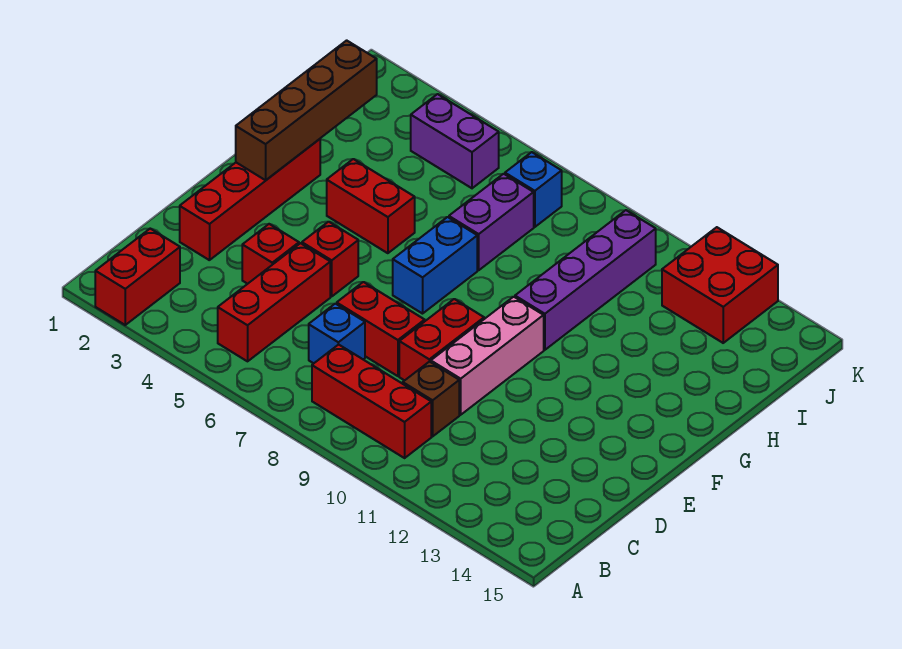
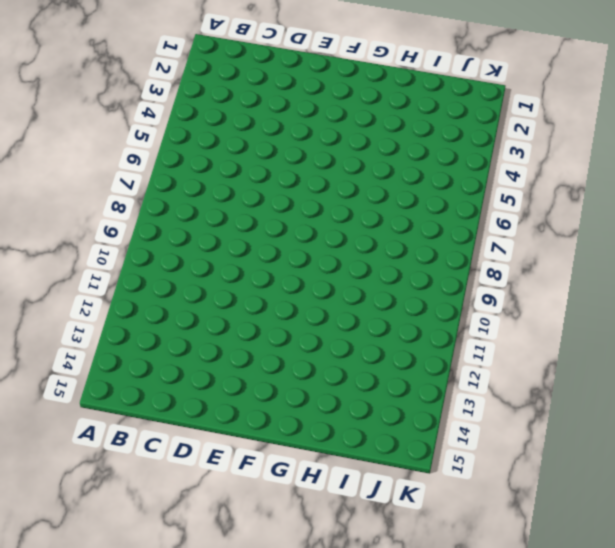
none -> red brick A2:B2 level 1
none -> red brick B5:D5 level 1
none -> red brick B8:B10 level 1

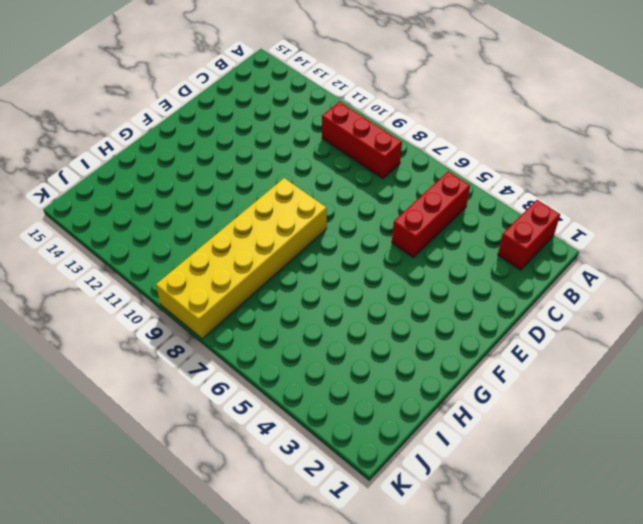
yellow brick F8:K9 level 1 -> none
none -> blue brick C7 level 1
none -> brown brick C10 level 1
none -> red brick D2:G2 level 1

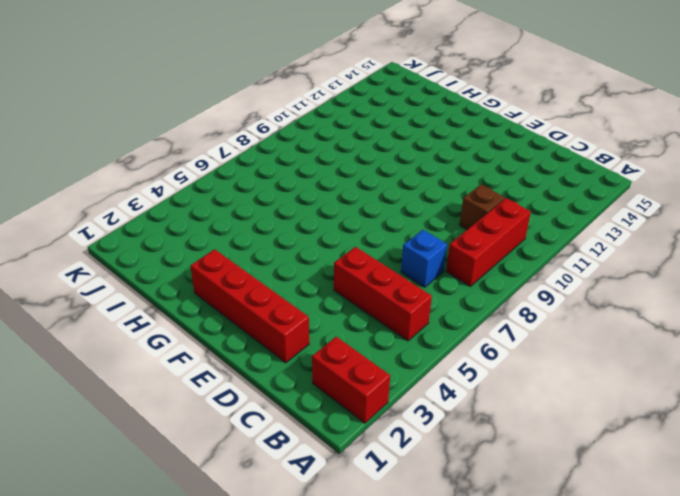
none -> red brick D4 level 1
none -> red brick D7:D8 level 1
none -> red brick D9:E9 level 1

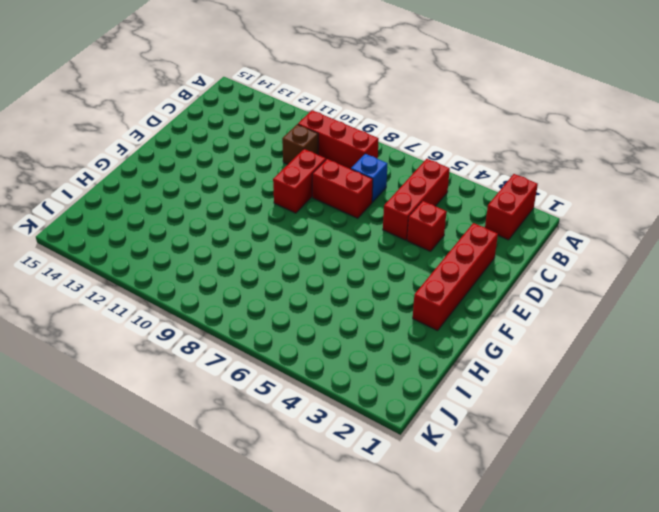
none -> pink brick D10:F10 level 1
none -> red brick E5 level 1
none -> blue brick F7:G7 level 1

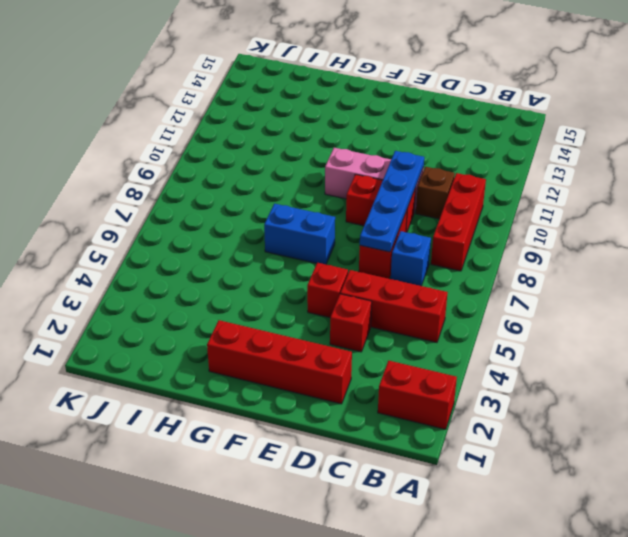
blue plate D7:D10 level 2 -> none
none -> red brick G4:G5 level 1
none -> purple brick G10:J10 level 1
none -> purple brick H7:I7 level 1

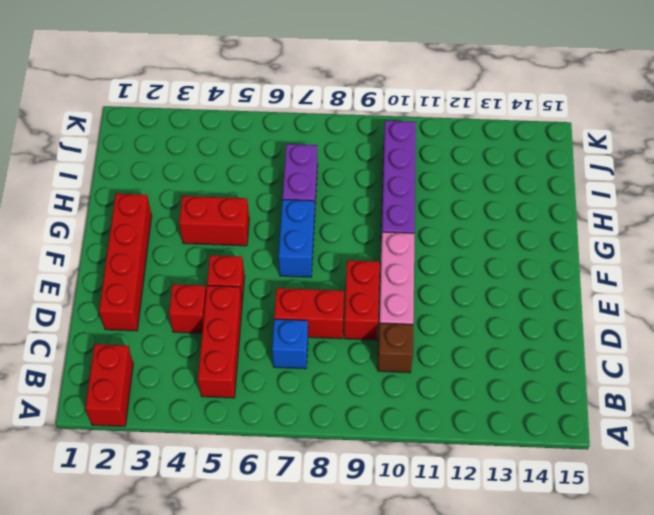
none -> red brick B8:B10 level 1
none -> purple brick J4:J5 level 1
none -> blue brick J7 level 1

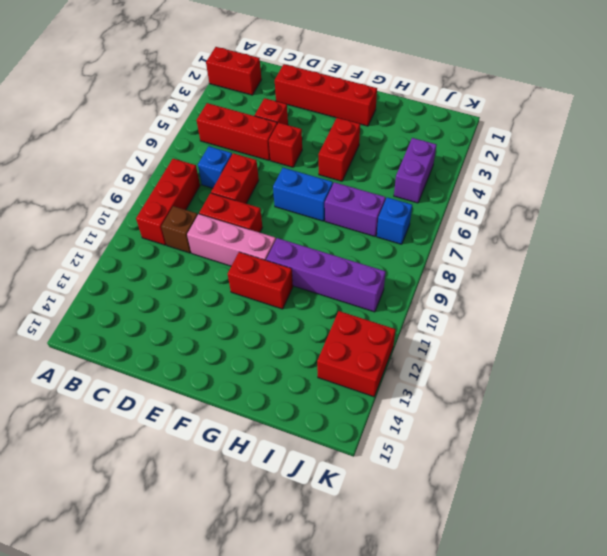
red brick F11:G11 level 1 -> none
none -> brown brick F2:I2 level 2

